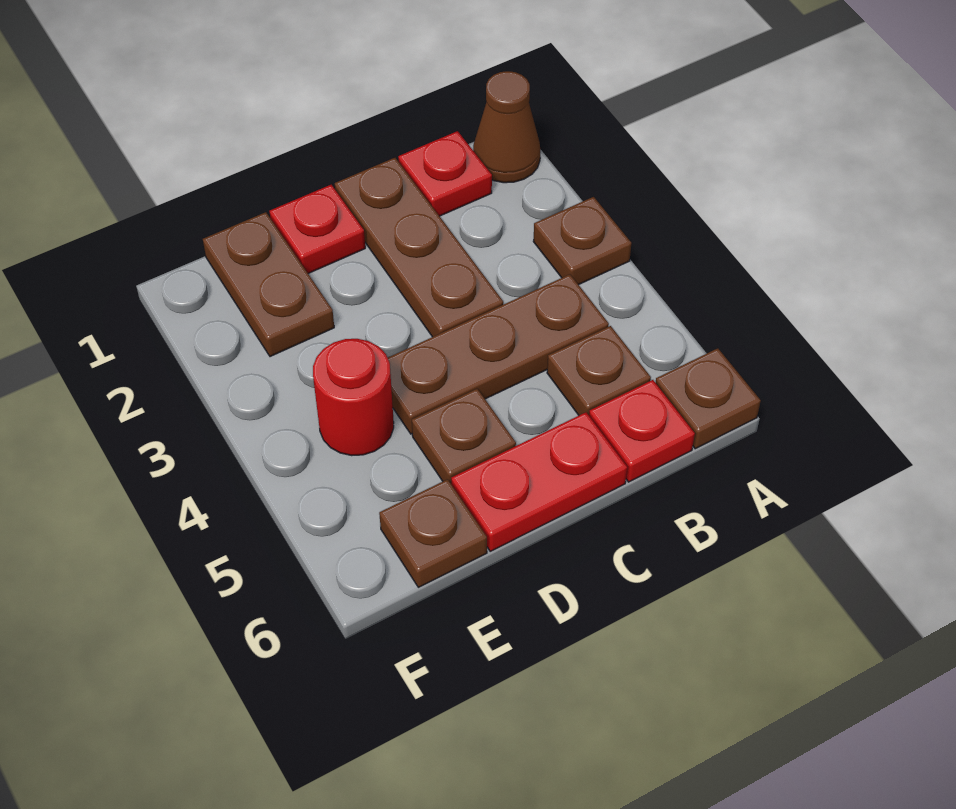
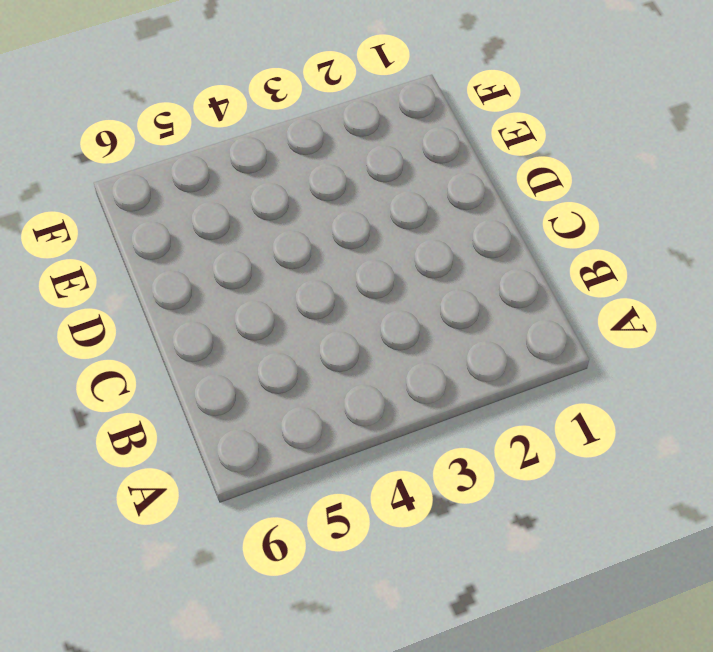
none -> brown cone A1 level 1
none -> brown plate A3 level 1
none -> brown plate A6 level 1

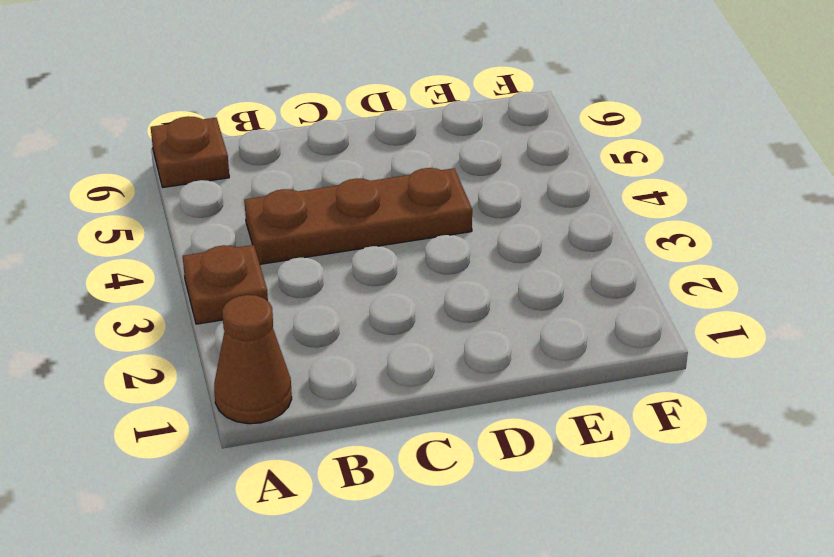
none -> red plate B1 level 1
none -> brown plate B5 level 1
none -> red plate B6 level 1

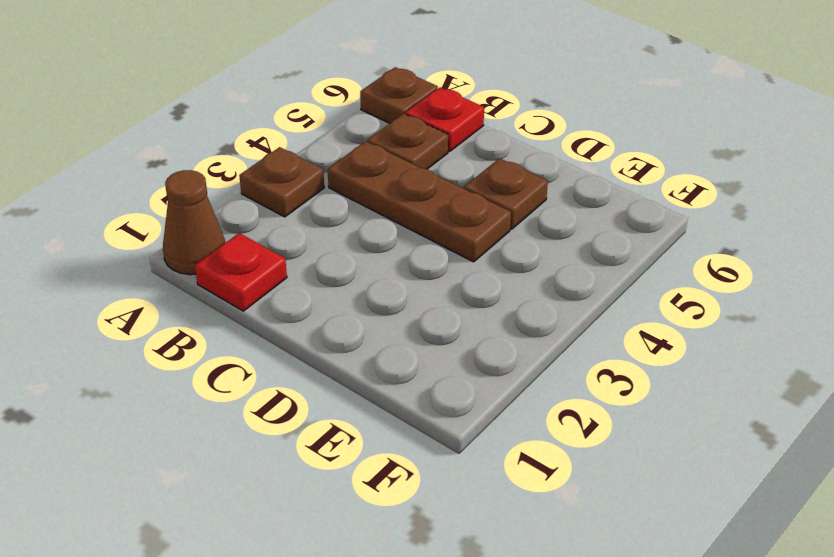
none -> brown plate C1:C3 level 1
none -> red plate C6:D6 level 1
none -> red plate D1 level 1

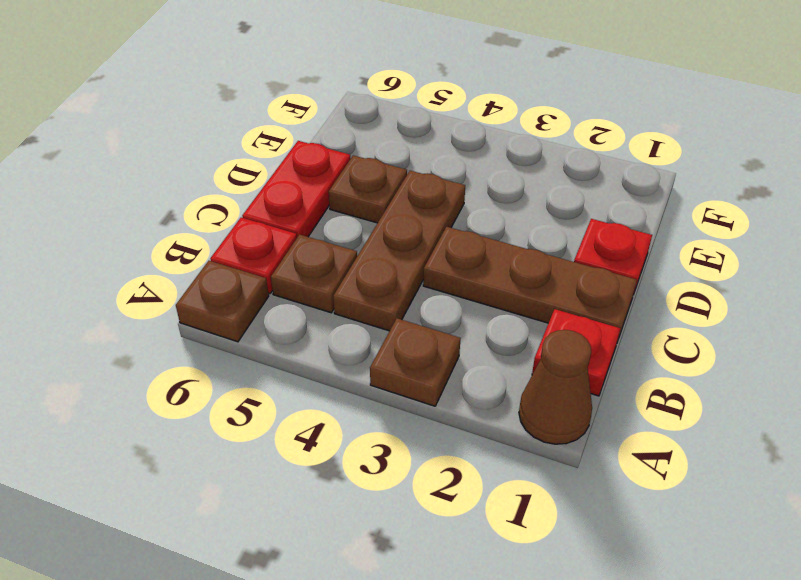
none -> brown plate E1:E2 level 1
none -> red round brick E4 level 1
none -> brown plate E6 level 1

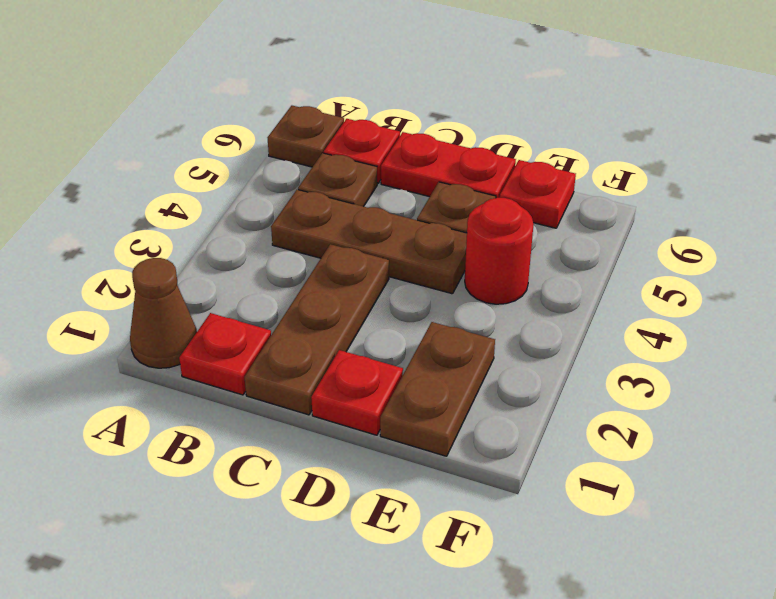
red plate E6 level 1 -> brown plate E6 level 1
none -> brown plate A3 level 1

